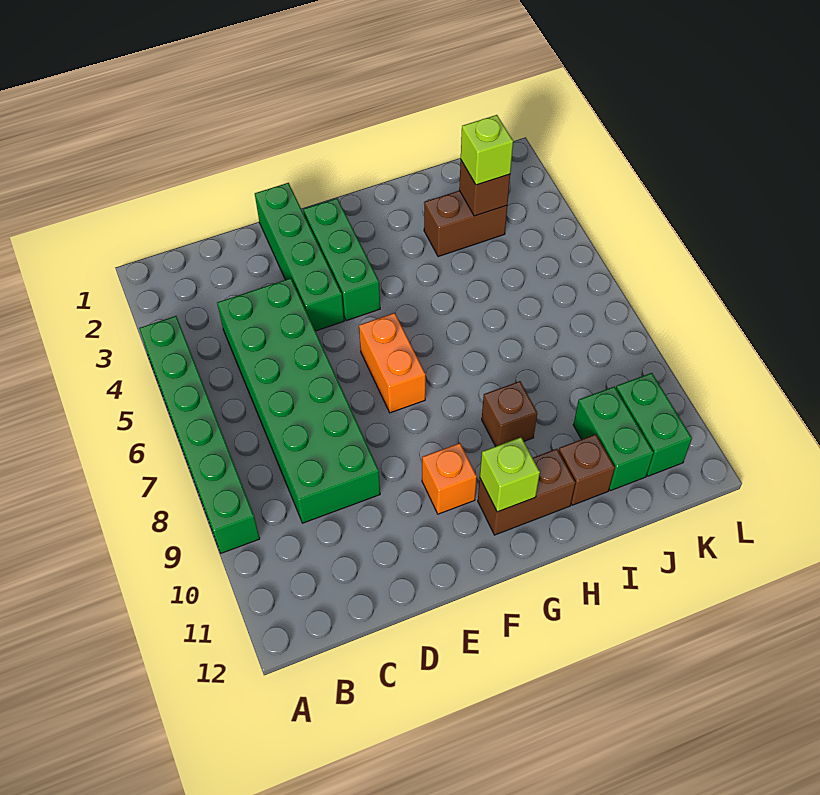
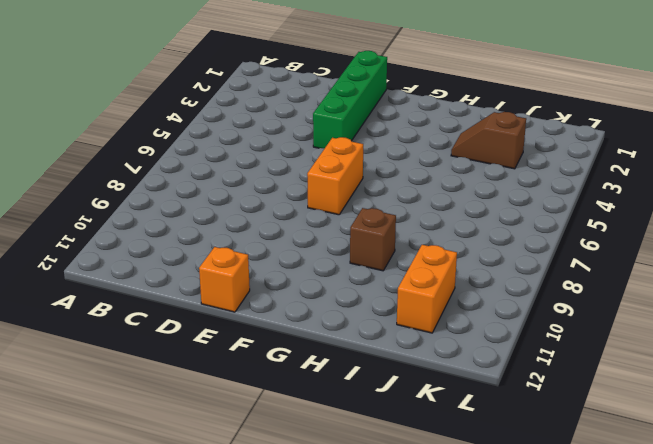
orange brick E12 level 1 -> orange brick F10 level 1
brown slope I3:J3 level 1 top J -> brown brick I3:J3 level 1
orange brick J10:J11 level 1 -> green brick J10:J11 level 1
none -> green brick A4:A9 level 1
none -> green brick C4:D9 level 1
none -> green brick F2:F4 level 1

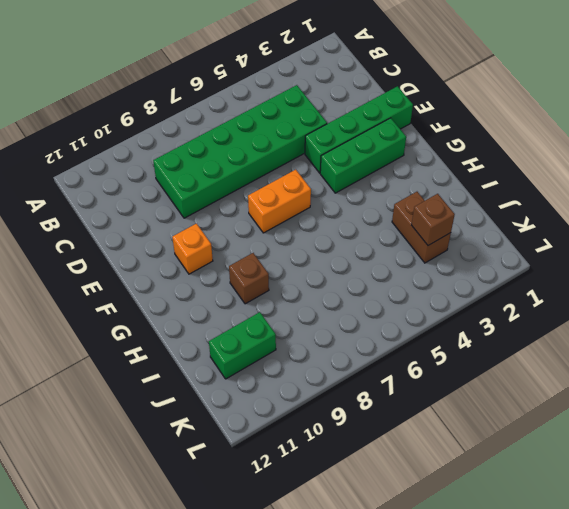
none -> green brick A4:A9 level 1
none -> brown brick G11:H11 level 1
none -> brown brick I11 level 1

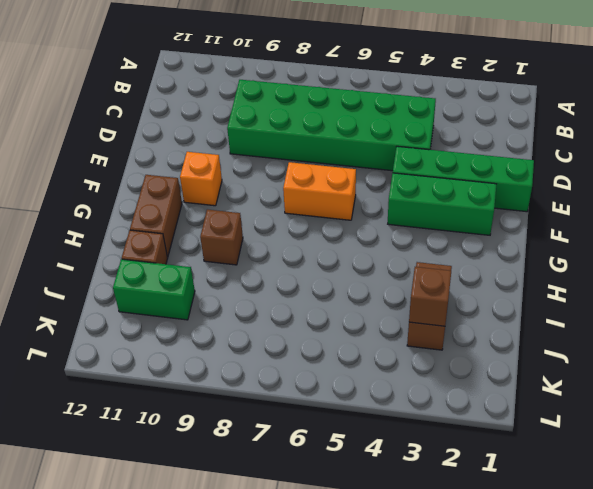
none -> green brick A4:A9 level 1
none -> green brick K10:K11 level 1
none -> lime brick G11 level 2

